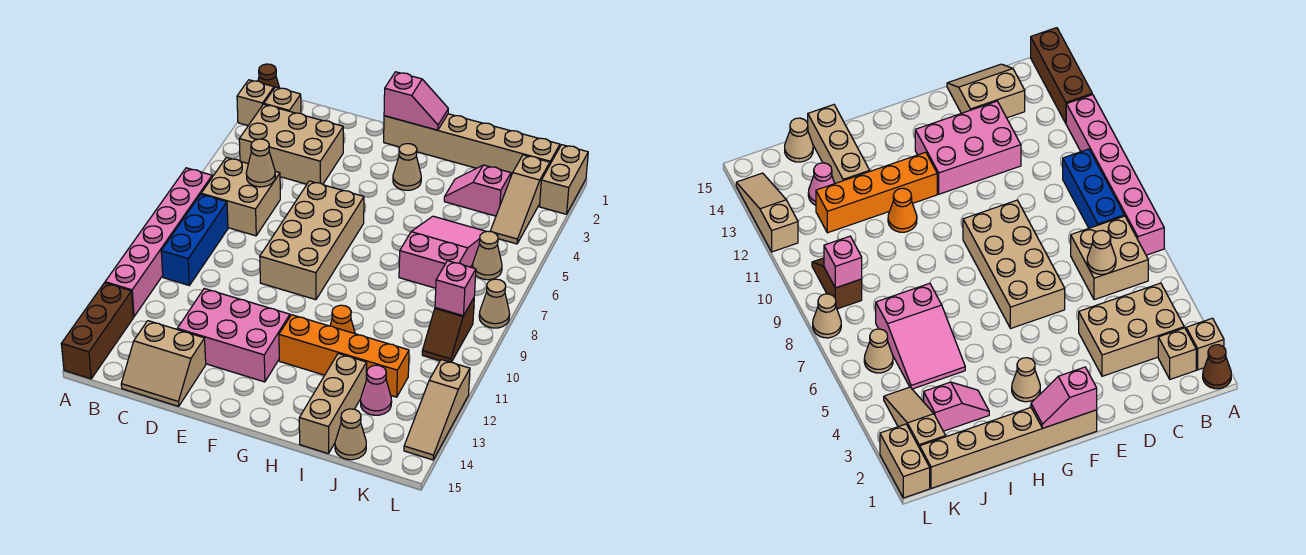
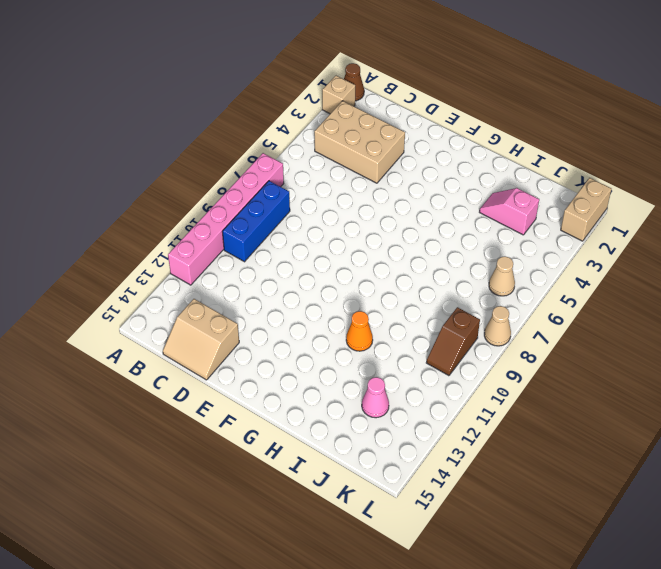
none -> brown brick A13:A15 level 1
none -> tan brick B2 level 1
none -> tan brick B6:C7 level 1

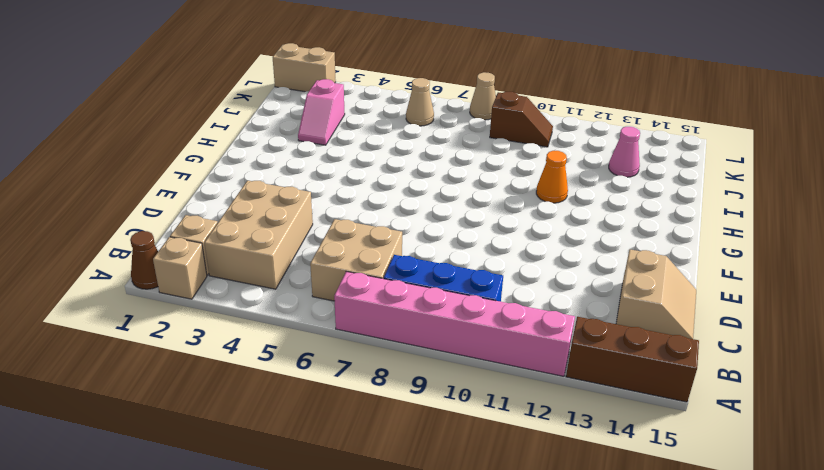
none -> pink brick D12:F13 level 1
none -> tan brick E6:F9 level 1
none -> tan brick F1:K1 level 1

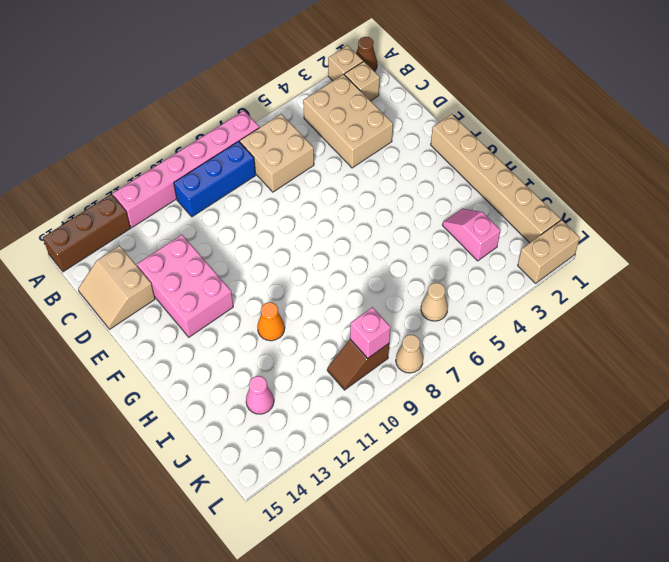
none -> tan brick E6:F9 level 1
none -> tan cone G3 level 1
none -> orange brick G12:J12 level 1

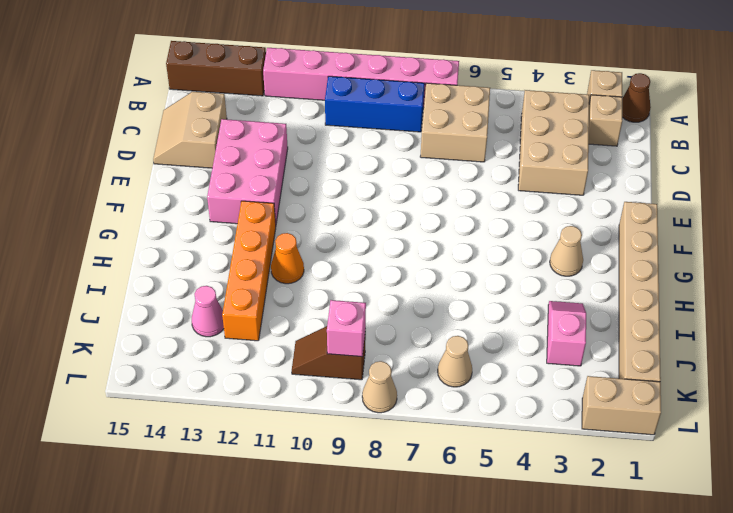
none -> tan brick E6:F9 level 1
none -> pink slope I5:J7 level 1 top 7
none -> tan brick I13:I15 level 1

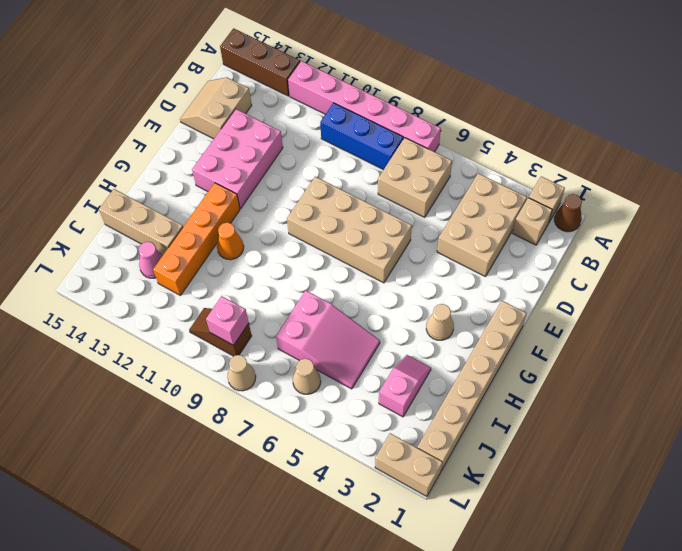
none -> tan cone J15 level 1
none -> tan slope K2:K4 level 1 top 2
none -> tan slope L12:L14 level 1 top 12

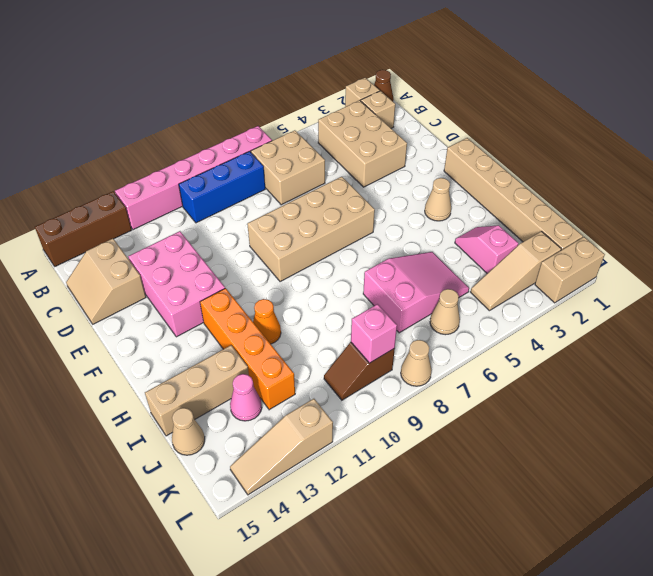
none -> tan cone C6 level 2
none -> pink slope F1:G1 level 2 top F

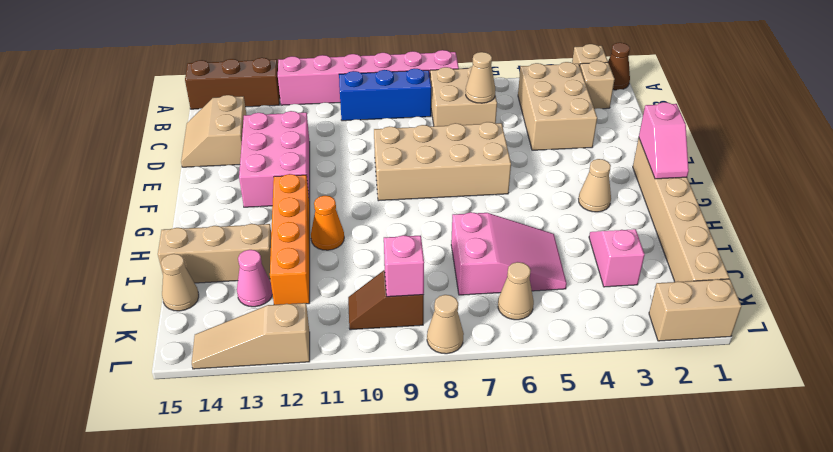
none -> tan slope K2:K4 level 1 top 2

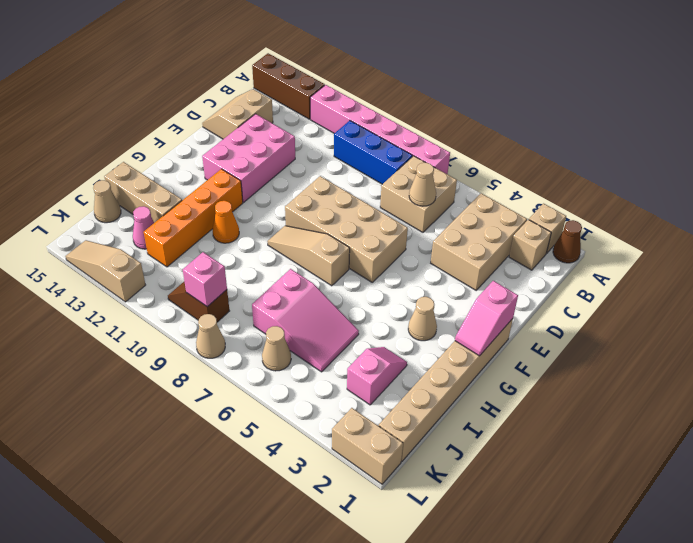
tan slope G7:G9 level 1 top 7 -> tan slope K2:K4 level 1 top 2

